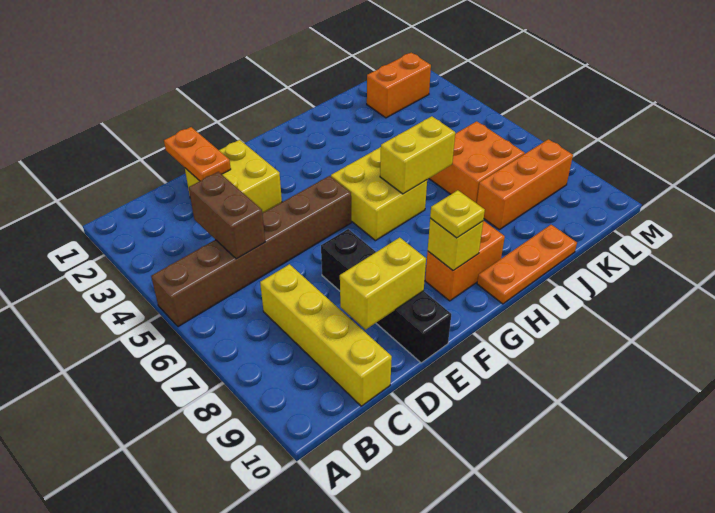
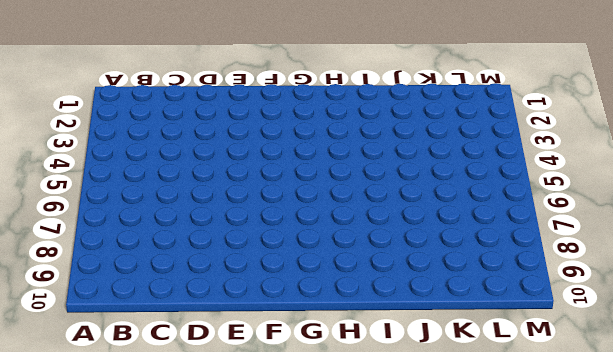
none -> brown brick A5:F5 level 1
none -> yellow brick C7:C10 level 1
none -> yellow brick D2:E3 level 1

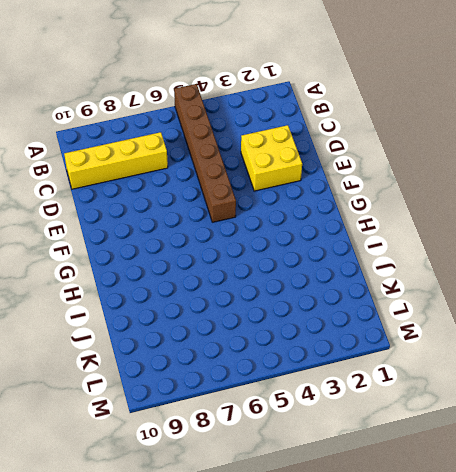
none -> black brick E7:E10 level 1
none -> yellow brick G5:H6 level 1
none -> orange brick G9:H9 level 1

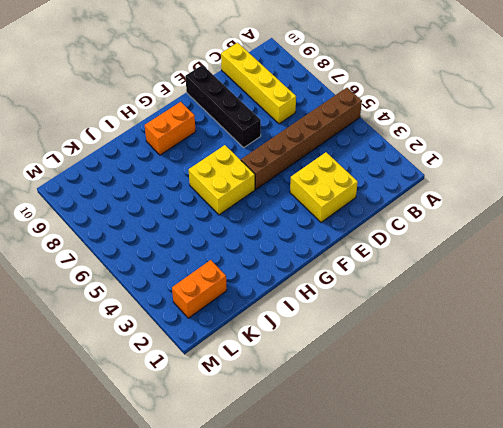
none -> orange plate H10:J10 level 1
none -> orange brick J6:K7 level 1
none -> orange brick J8:L8 level 1

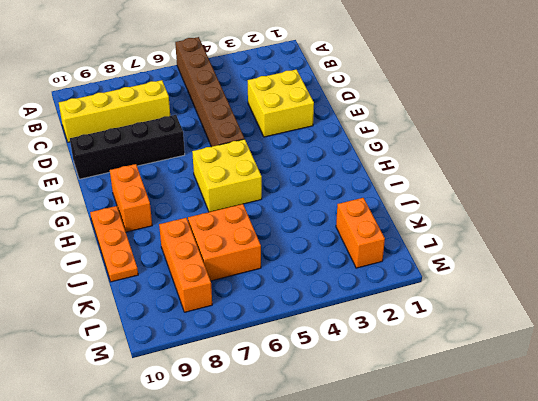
none -> brown brick C4:C5 level 2
none -> orange plate D1:D2 level 2
none -> yellow brick D9:E9 level 2

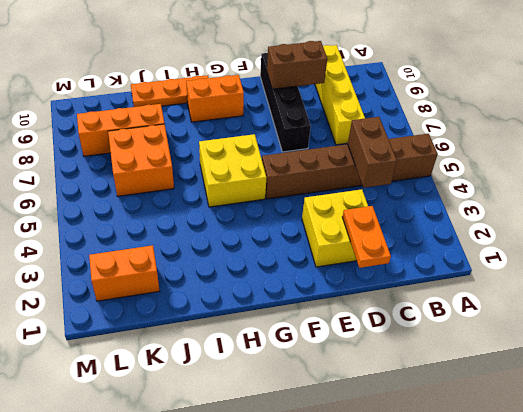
brown brick D9:E9 level 2 -> yellow brick D9:E9 level 2
none -> yellow brick G9 level 2
none -> yellow brick H6:I6 level 2
none -> yellow plate G9 level 3

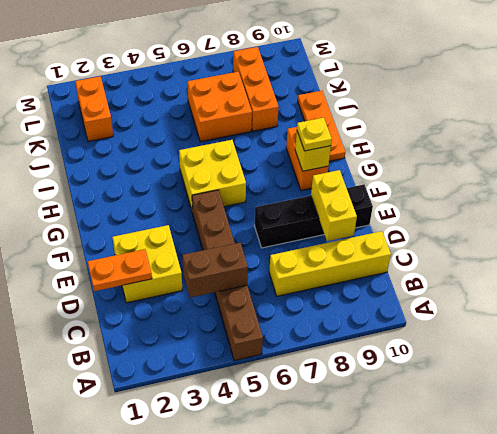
none -> yellow brick H6:I6 level 2

